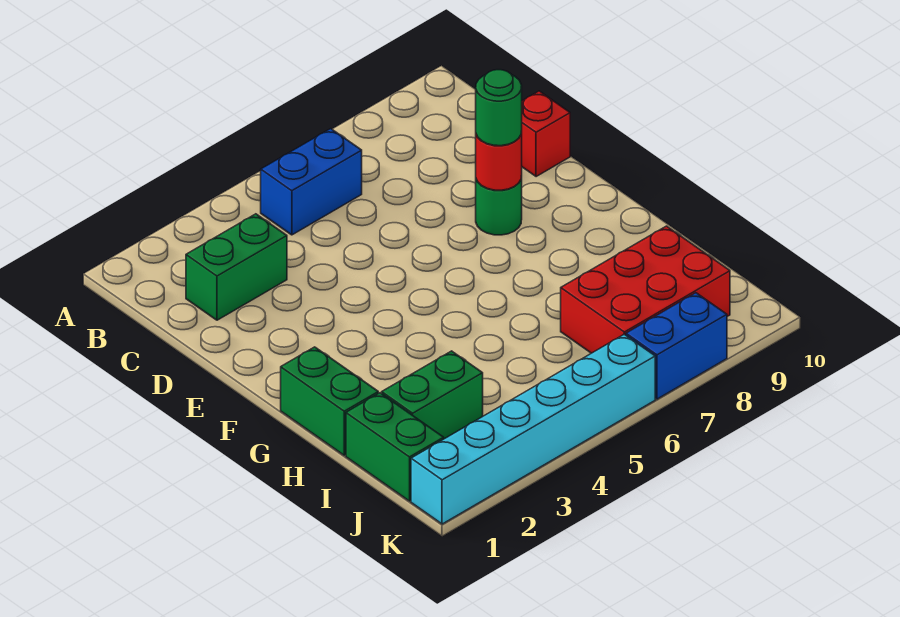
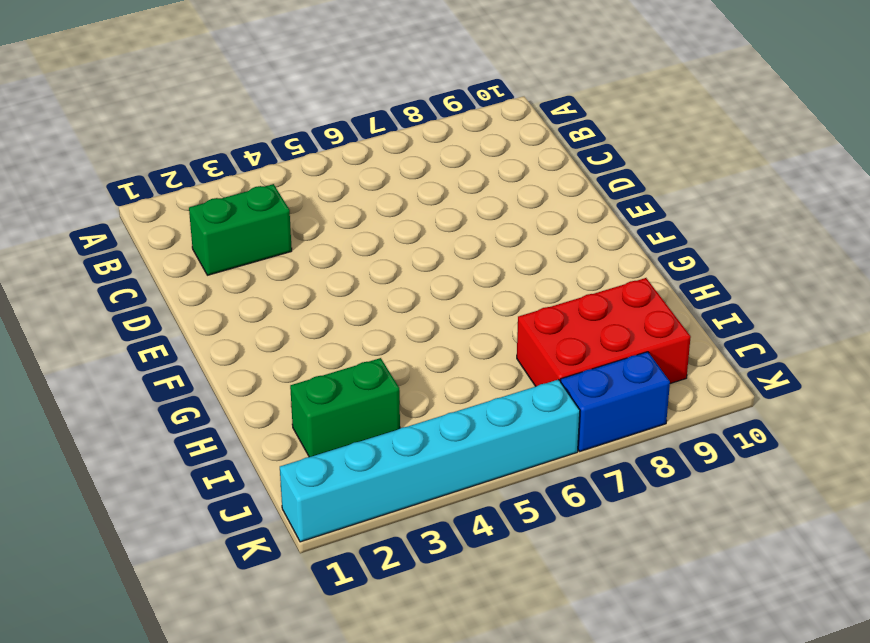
none -> blue brick B5:B6 level 1
none -> red brick D10 level 1
none -> green round brick E8 level 1

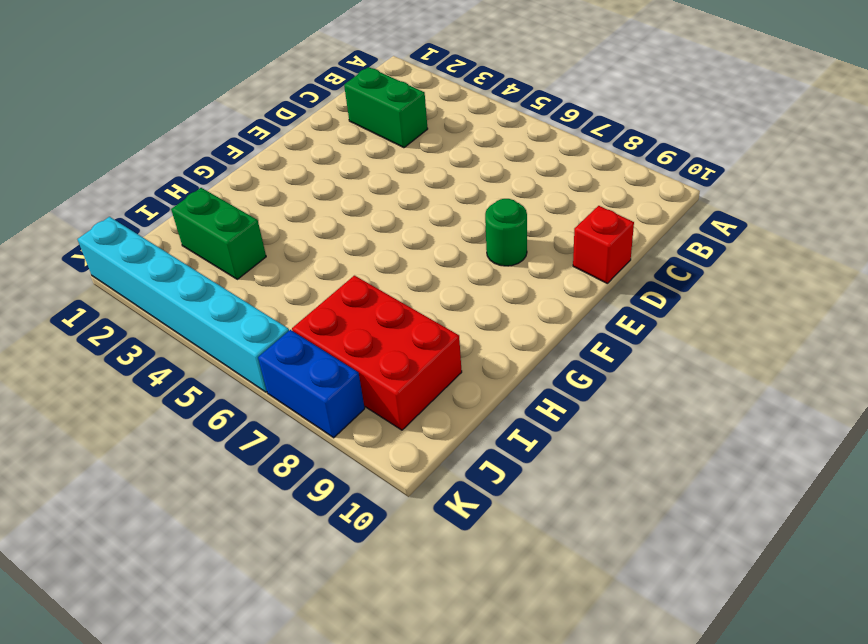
none -> blue brick B5:B6 level 1
none -> green brick G1:H1 level 1
none -> green brick I1:J1 level 1

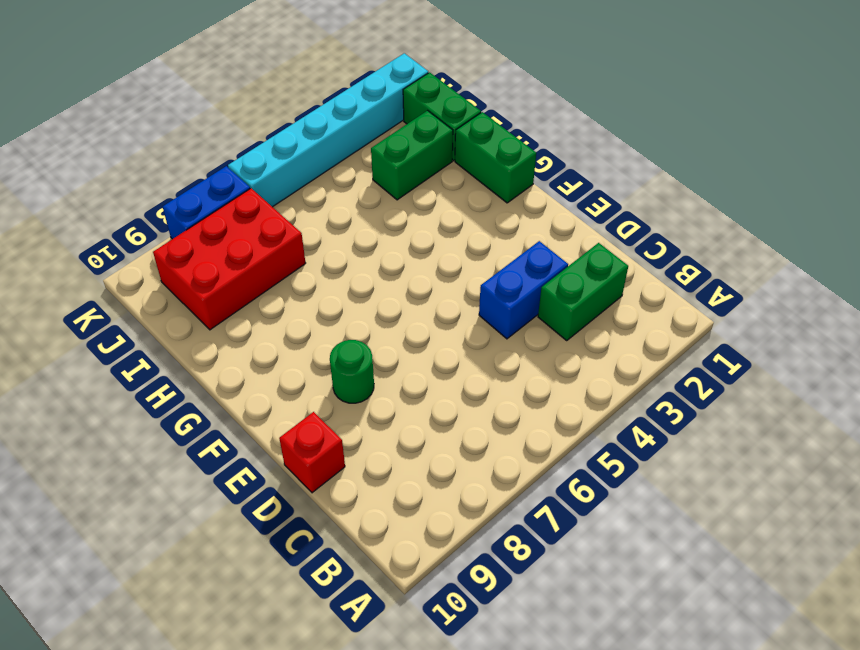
blue brick D3:D4 level 1 -> blue brick B5:B6 level 1
none -> red round brick E8 level 2
none -> green round brick E8 level 3

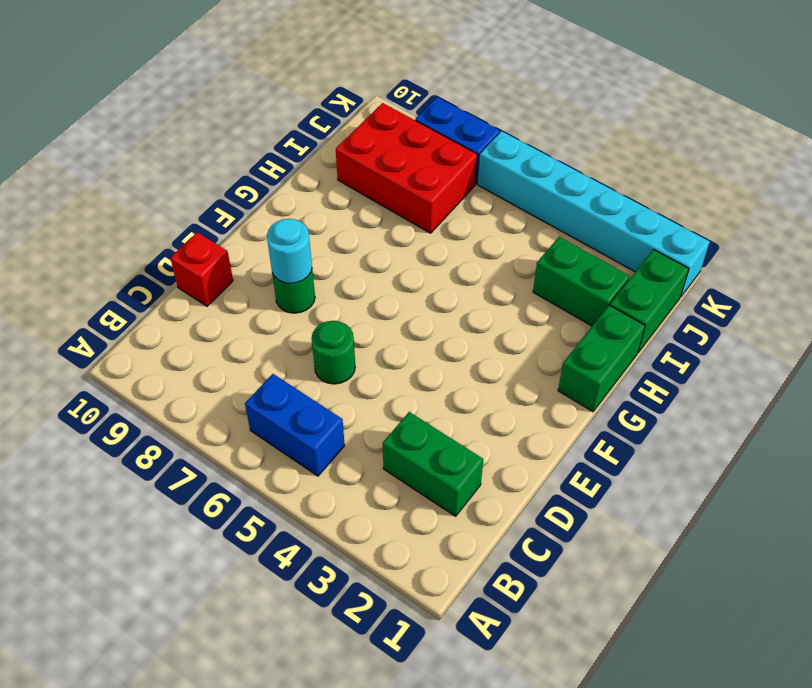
green round brick D6 level 1 -> green round brick E8 level 3
cyan round brick E8 level 2 -> red round brick E8 level 2

